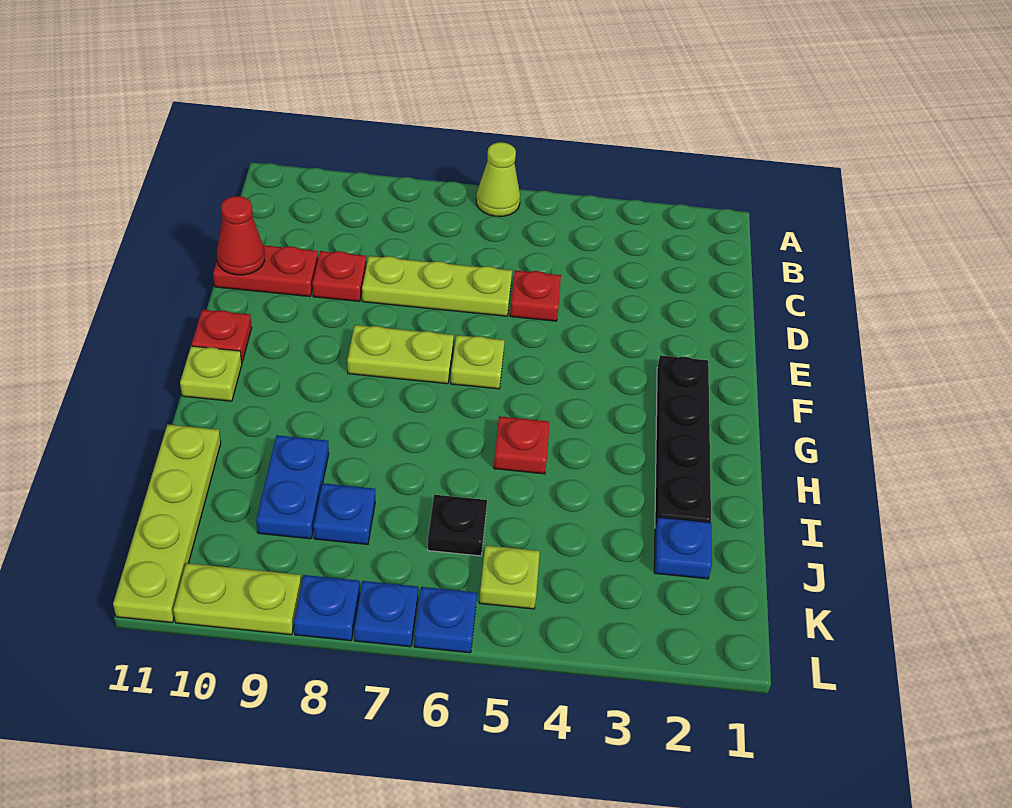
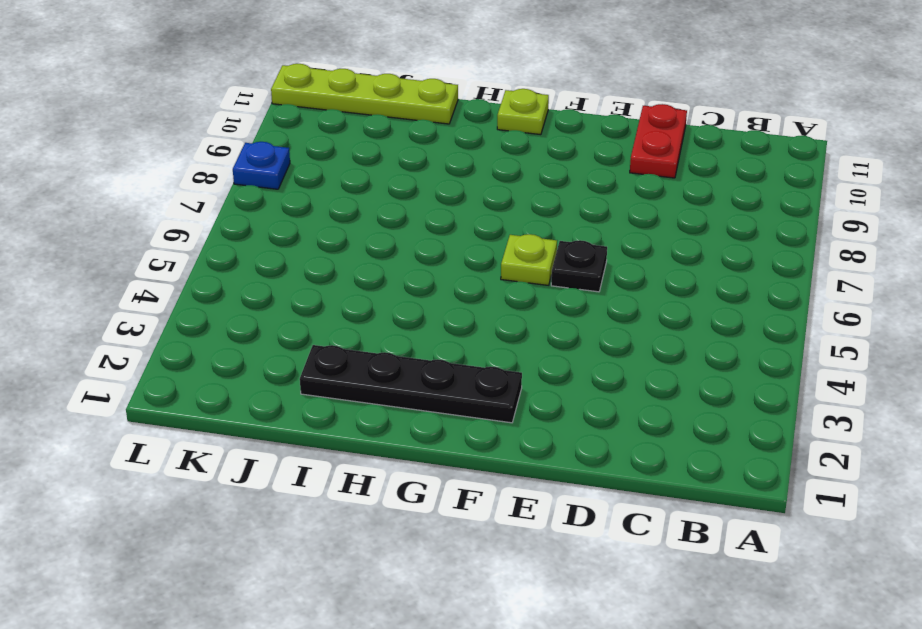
black plate E6 level 1 -> black plate J6 level 1
none -> lime cone A6 level 1
none -> red plate D5 level 1
none -> lime plate D6:D8 level 1

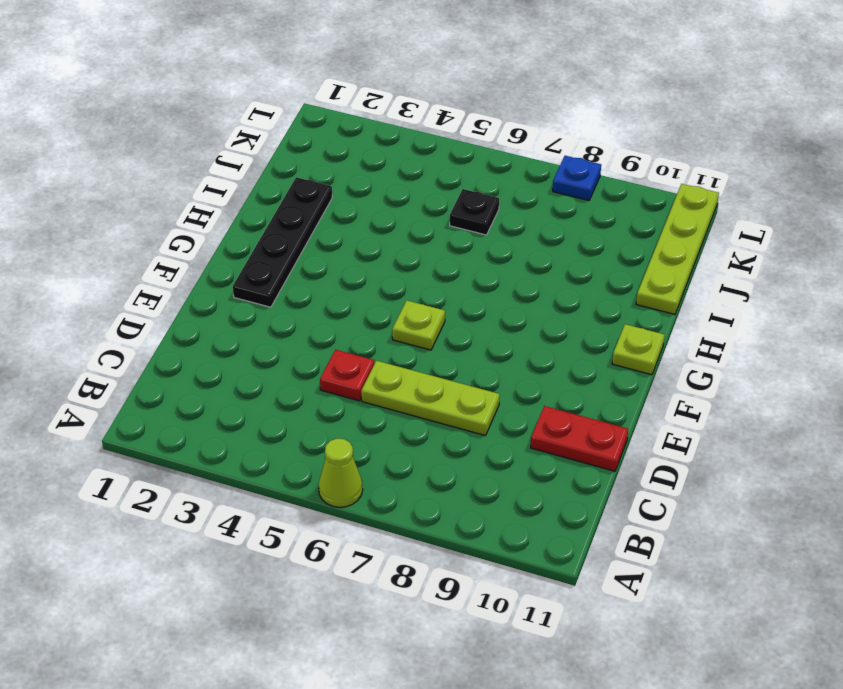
none -> red plate D9 level 1
none -> lime plate F7:F8 level 1
none -> red plate F11 level 1

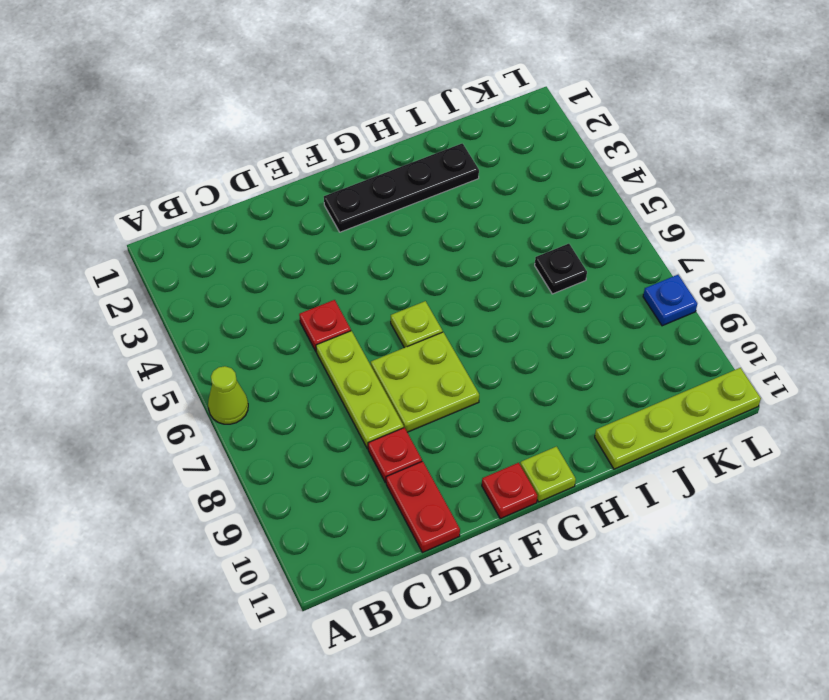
lime plate E7:F8 level 1 -> lime plate F7:F8 level 1
none -> red plate H5 level 1
none -> blue plate I9:J9 level 1
none -> blue plate J2 level 1

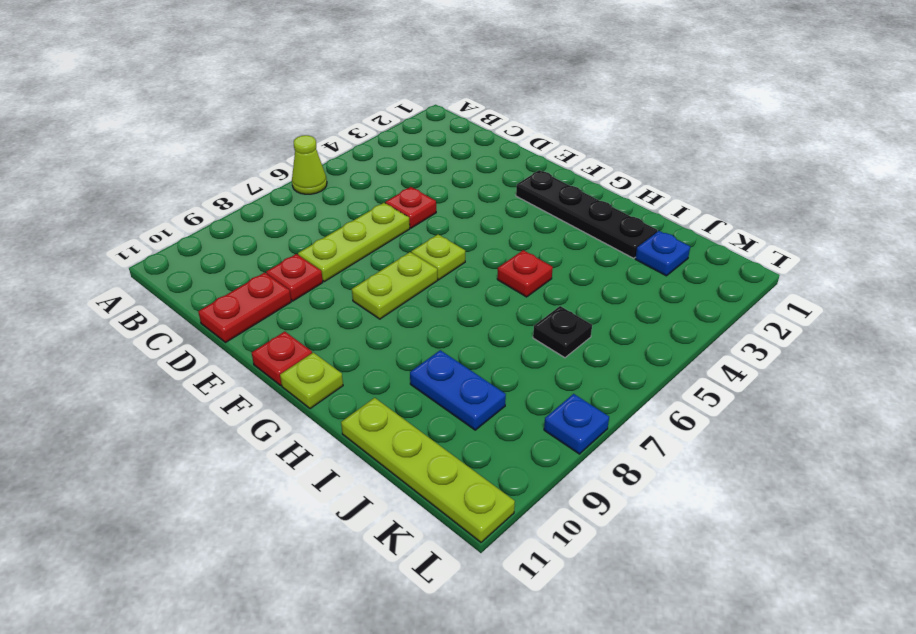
none -> blue plate J8 level 1
none -> lime plate K5 level 1
none -> blue plate L6 level 1

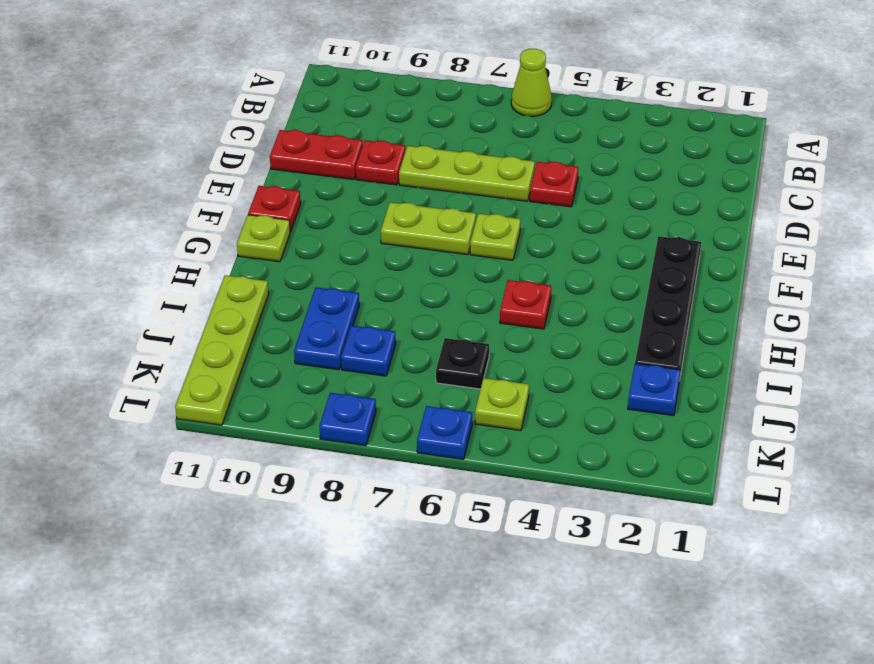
none -> blue plate L7 level 1
none -> lime plate L9:L10 level 1
none -> red cone D11 level 2

